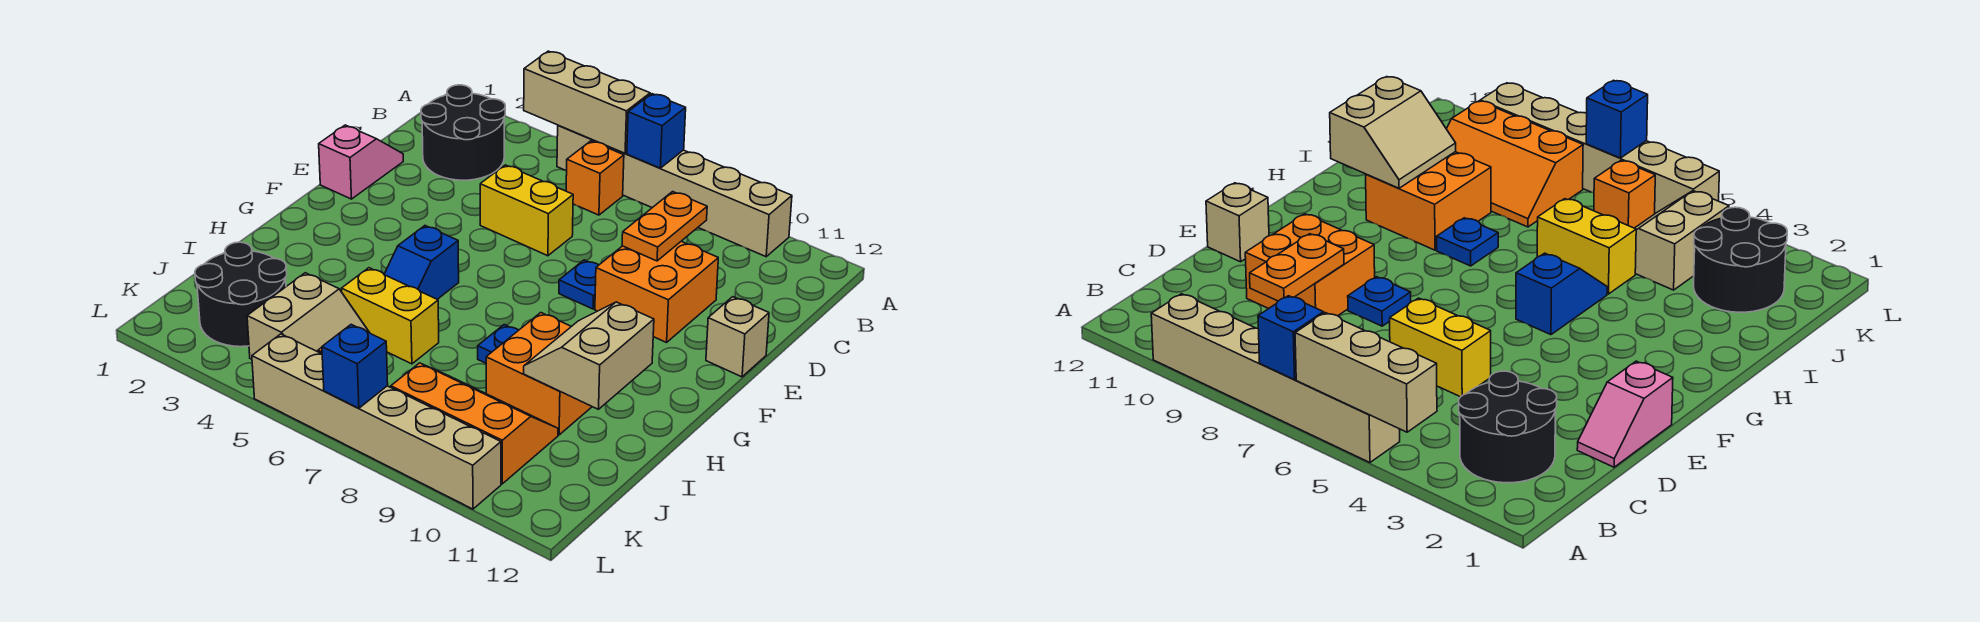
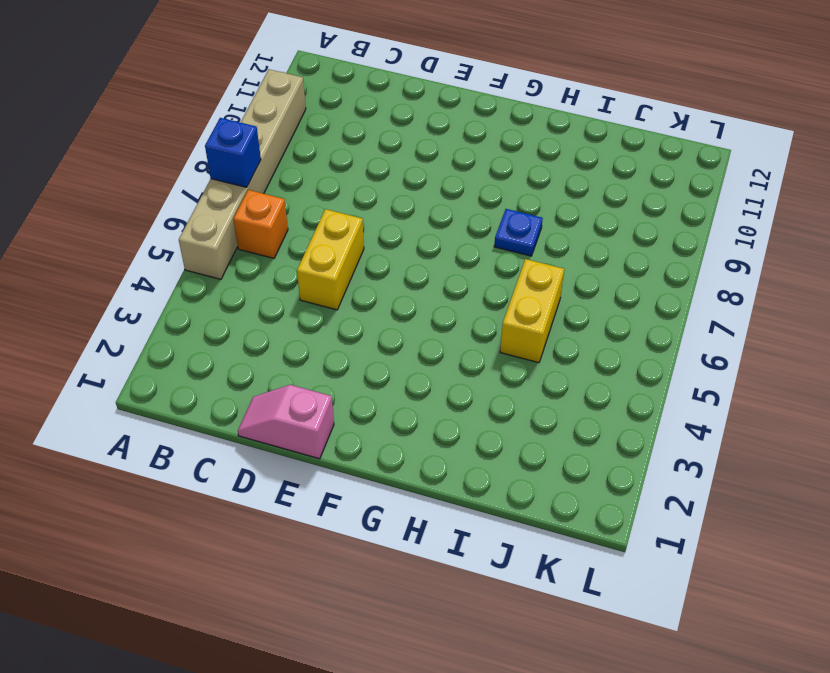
none -> black round brick B2:C3 level 1
none -> orange brick D9:E10 level 1
none -> blue plate E8 level 1

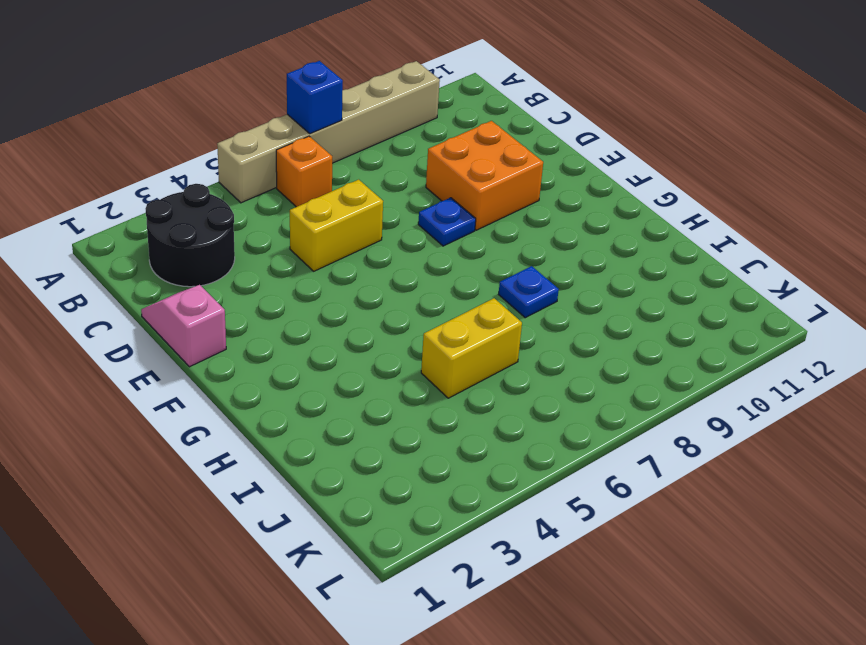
none -> tan brick E12 level 1
none -> blue slope G5:H5 level 1 top G
none -> orange brick H9:I10 level 1

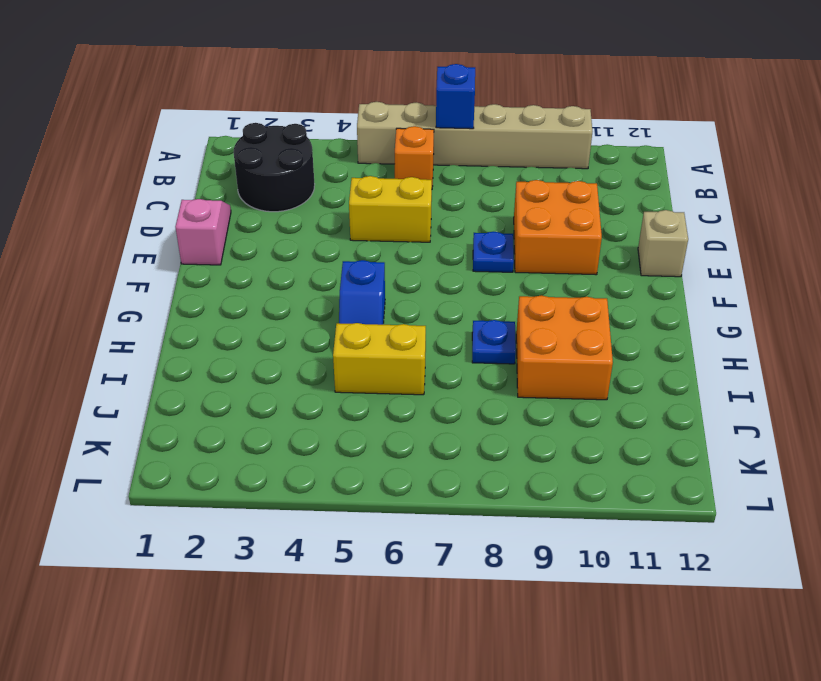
none -> black round brick J2:K3 level 1
none -> tan slope J4:K5 level 1 top 4
none -> orange slope J8:K10 level 1 top K

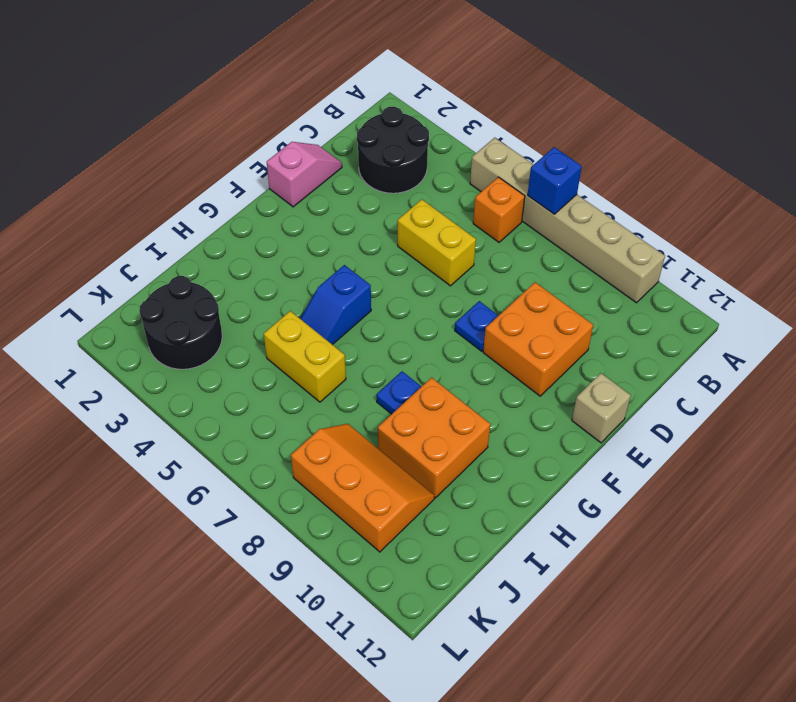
none -> tan slope J4:K5 level 1 top 4
none -> orange brick K6 level 1
none -> tan brick L5:L10 level 1

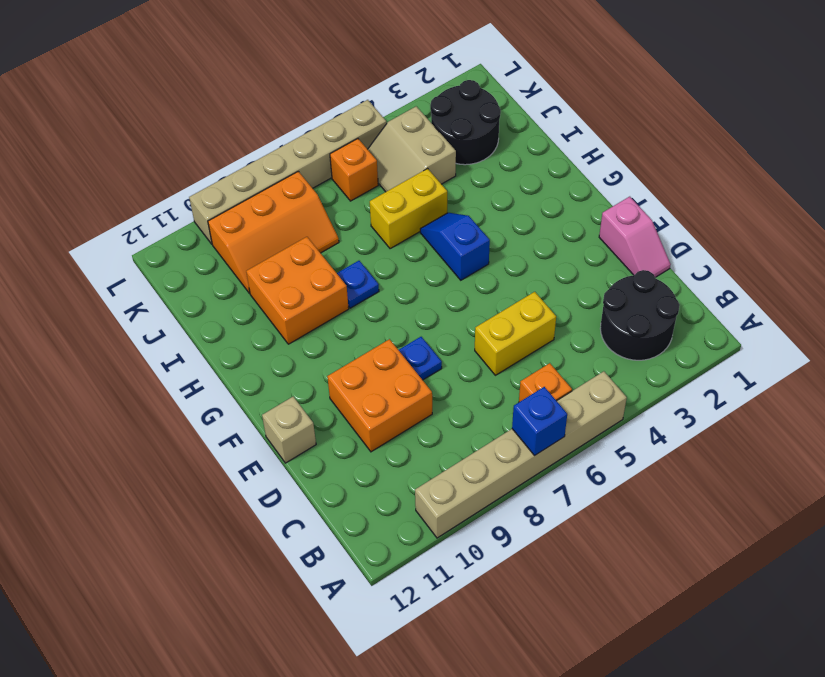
none -> tan brick A4:A6 level 2
none -> orange plate C9:D9 level 2
none -> tan slope H10:I11 level 2 top 11

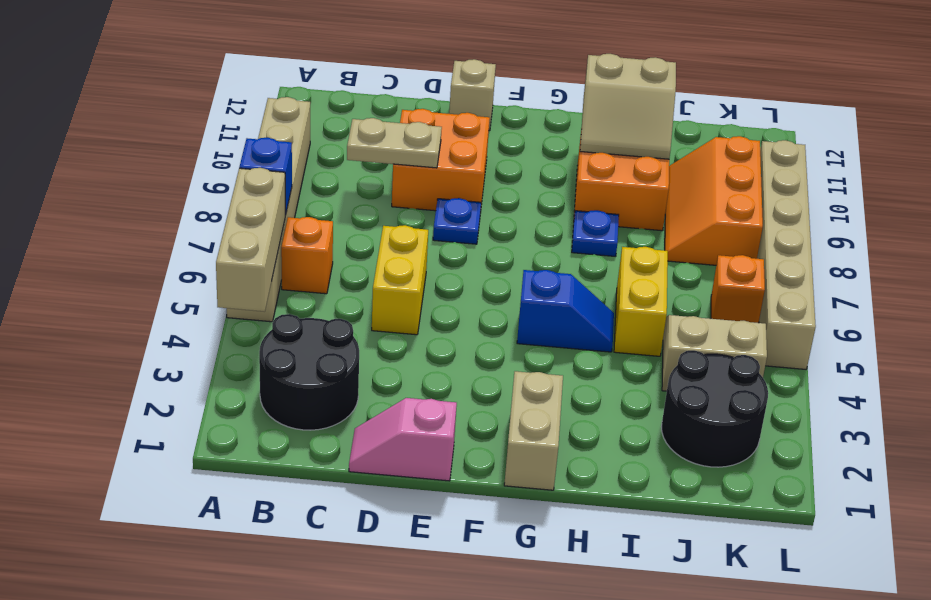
tan plate C9:D9 level 2 -> orange plate C9:D9 level 2
tan brick G1:G2 level 1 -> none
none -> blue brick L7 level 2

